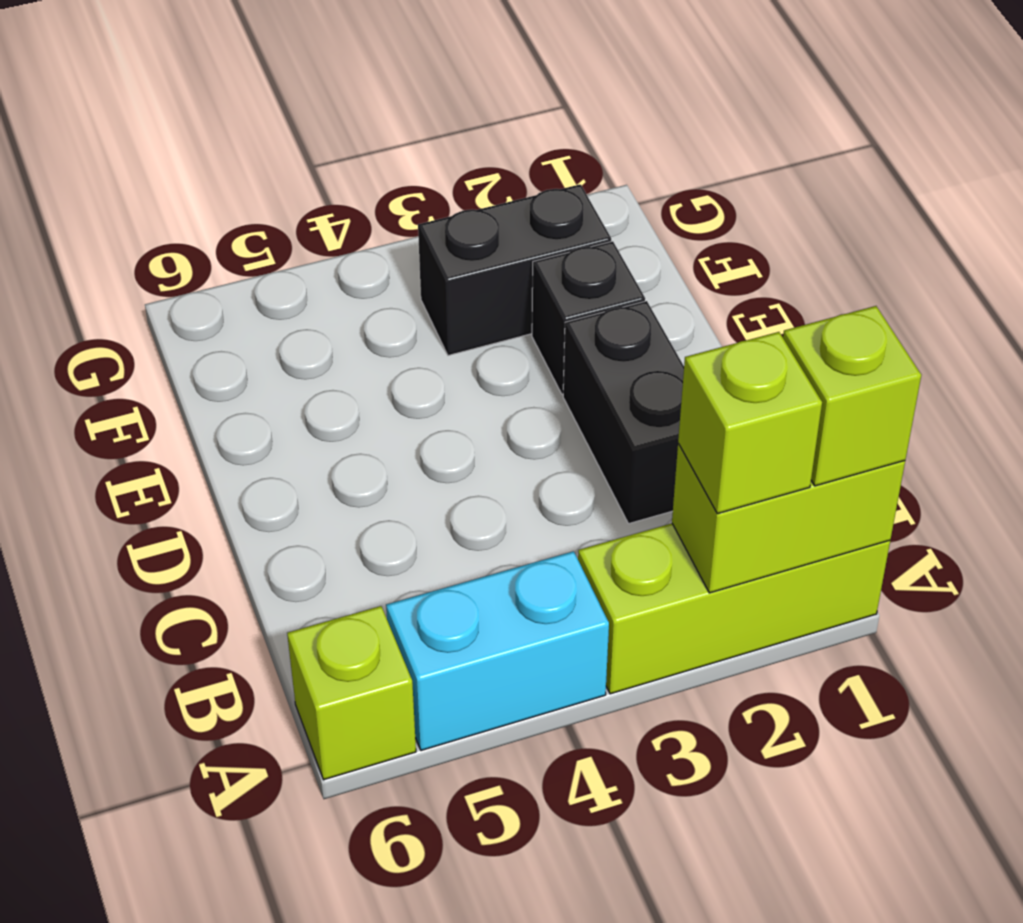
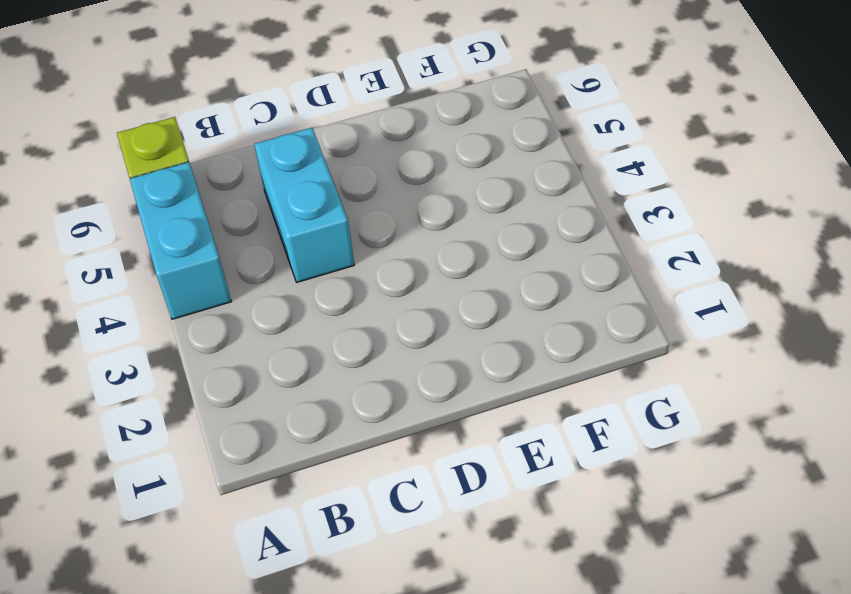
cyan brick C4:C5 level 1 -> none
none -> lime brick A1:A3 level 1
none -> black brick C2:D2 level 1

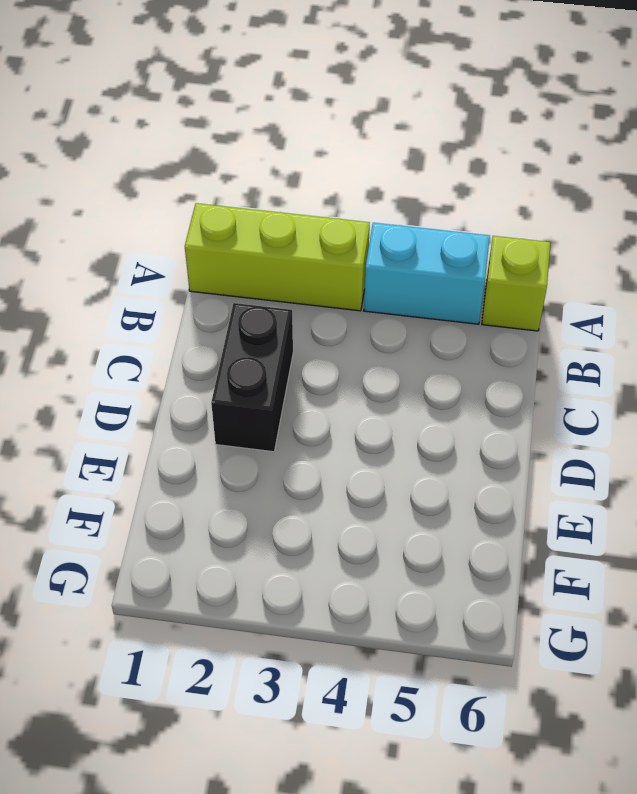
none -> black brick E2 level 1
none -> black brick F2:F3 level 1

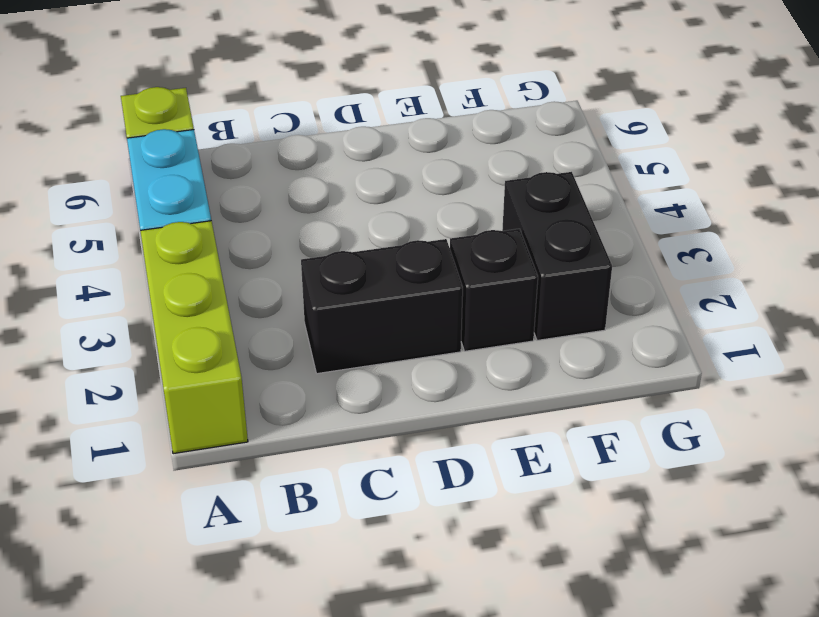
none -> lime brick A1:A2 level 2
none -> lime brick A1 level 3

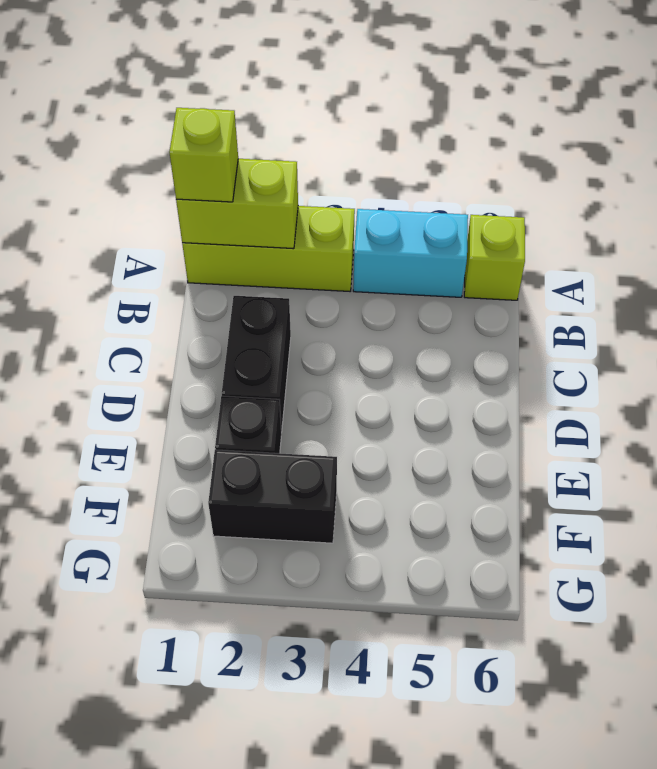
none -> lime brick A2 level 3

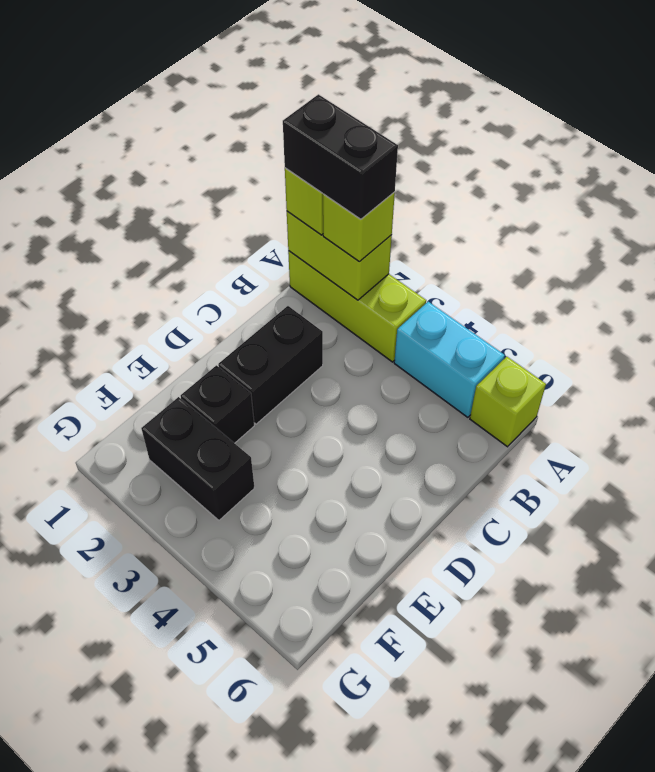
black brick A1:A2 level 4 -> none

